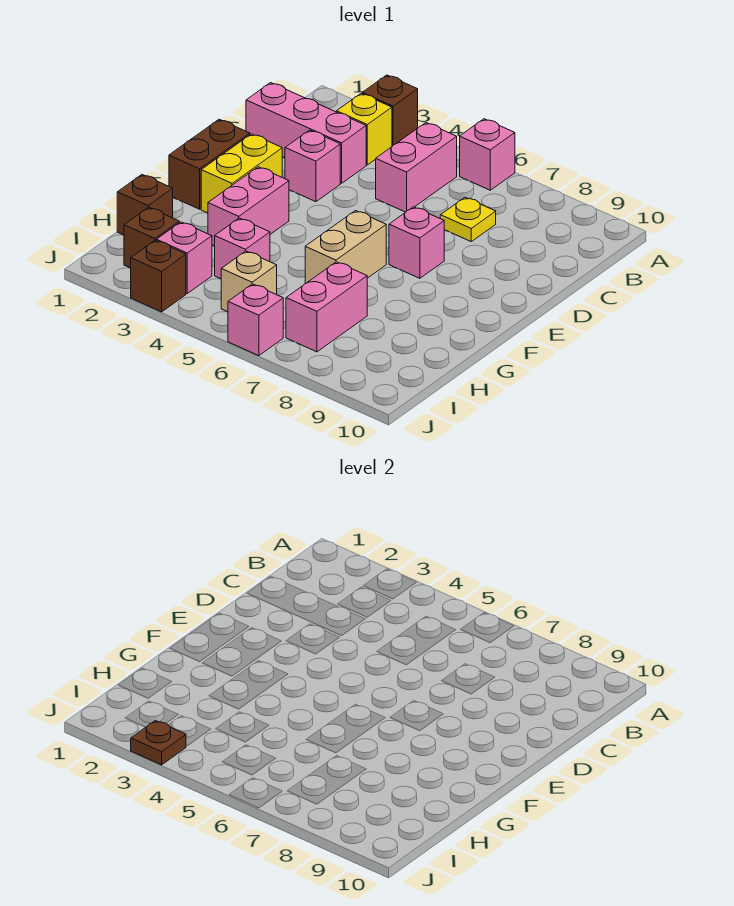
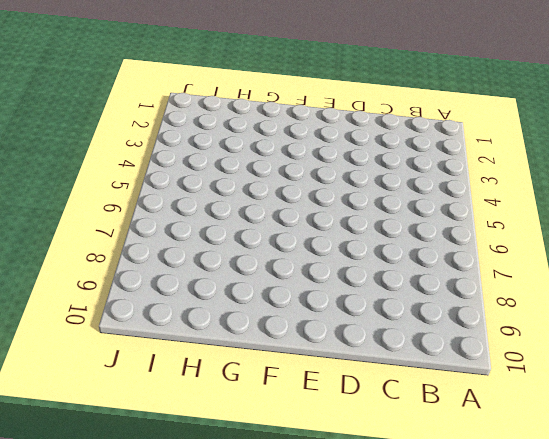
none -> brown brick A3 level 1
none -> pink brick A6 level 1
none -> yellow brick B3 level 1

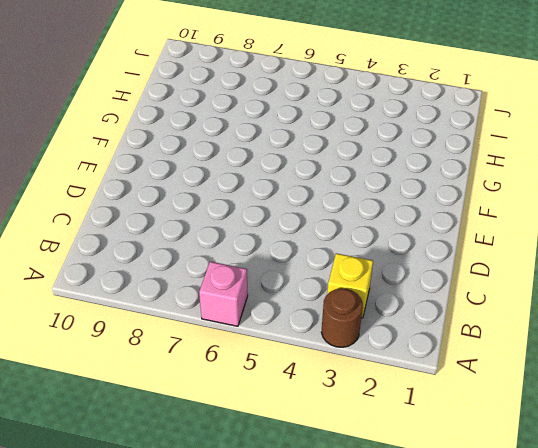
brown round brick A3 level 1 -> brown brick A3 level 1
none -> pink brick B5:C5 level 1
none -> pink brick C1:C3 level 1
none -> yellow plate C7 level 1

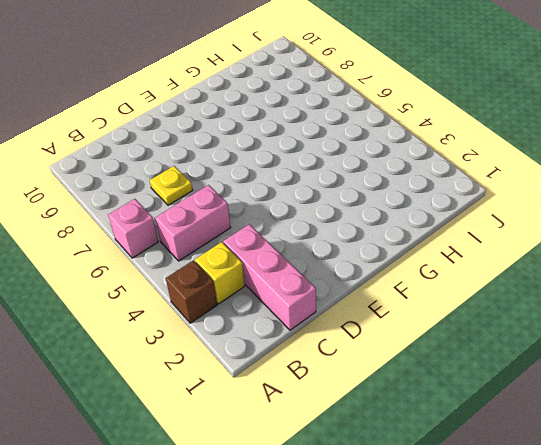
none -> pink brick D3 level 1
none -> brown brick E1:F1 level 1
none -> yellow brick E2:F2 level 1

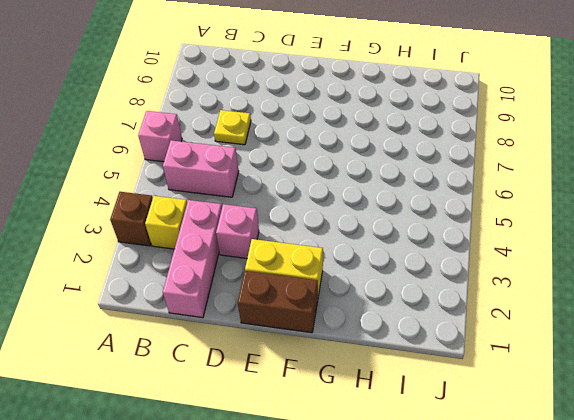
none -> pink brick E7 level 1
none -> pink brick F3:G3 level 1
none -> tan brick F6:G6 level 1

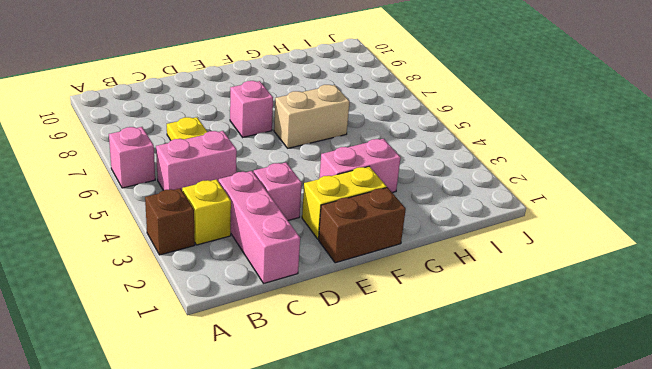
none -> brown brick H1 level 1
none -> pink brick H4 level 1
none -> pink brick H7:I7 level 1

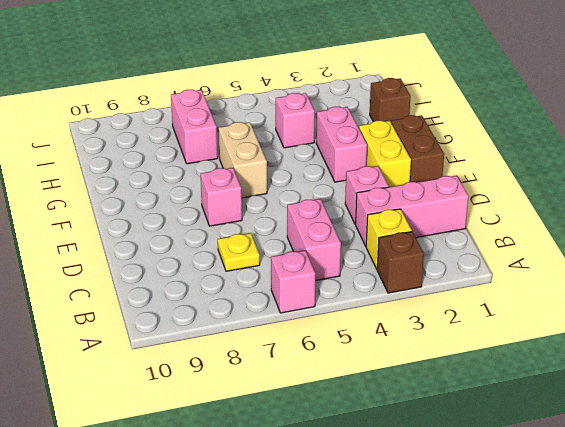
none -> brown brick I2 level 1
none -> pink brick I3 level 1
none -> tan brick I5 level 1

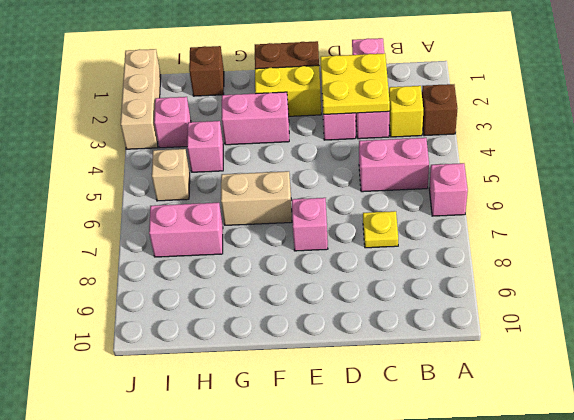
yellow plate C2:D3 level 2 -> none
tan brick J1:J3 level 1 -> brown brick J3 level 1
none -> brown brick I2 level 1
none -> pink brick J6 level 1
none -> brown plate J3 level 2

